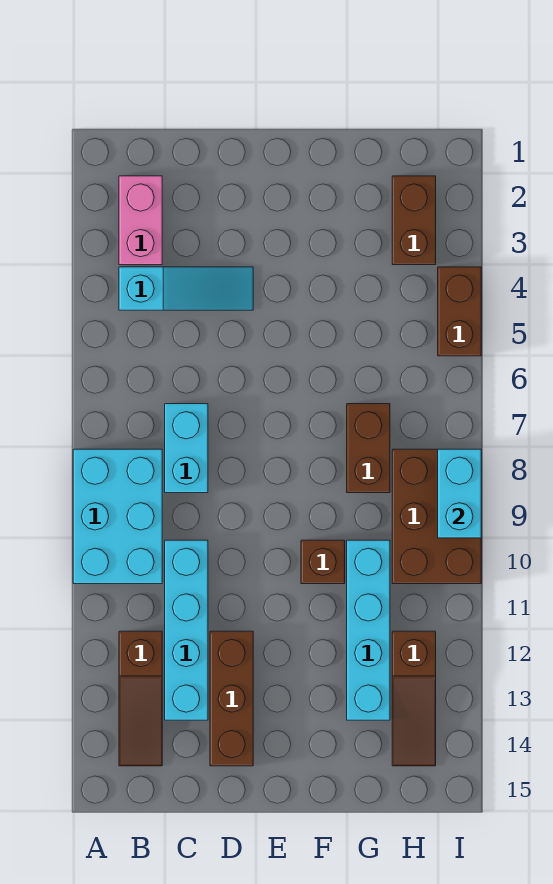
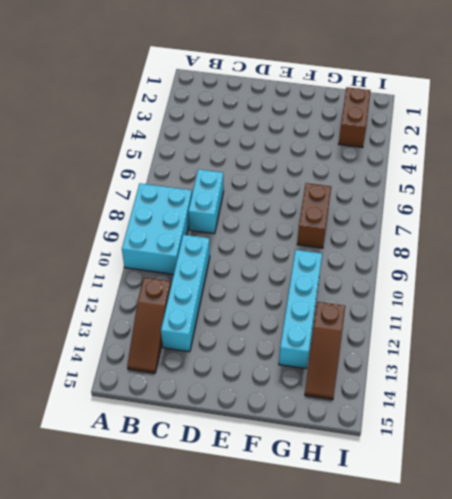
none -> pink brick B2:B3 level 1
none -> cyan slope B4:D4 level 1 top B
none -> brown brick D12:D14 level 1

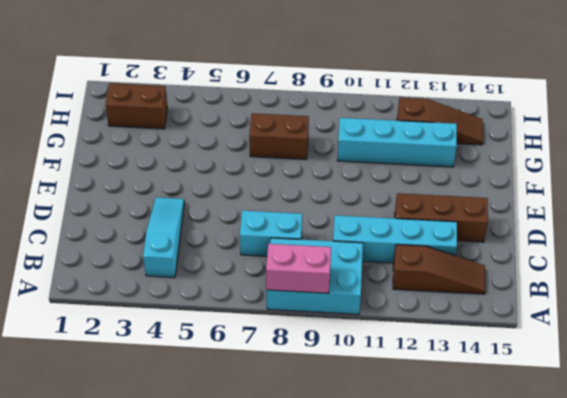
pink brick A8:A9 level 2 -> pink brick B2:B3 level 1
none -> brown brick F10 level 1
none -> brown brick H8:I10 level 1
none -> brown brick I4:I5 level 1

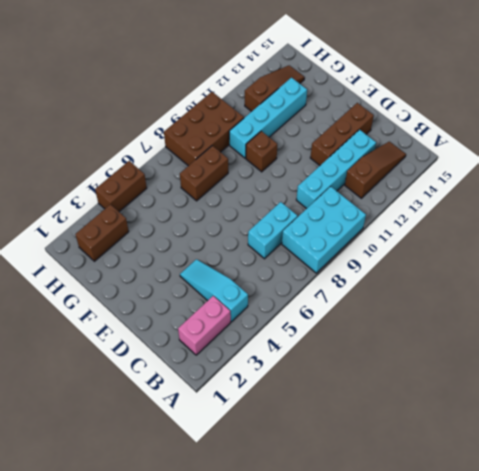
none -> cyan brick I8:I9 level 2

